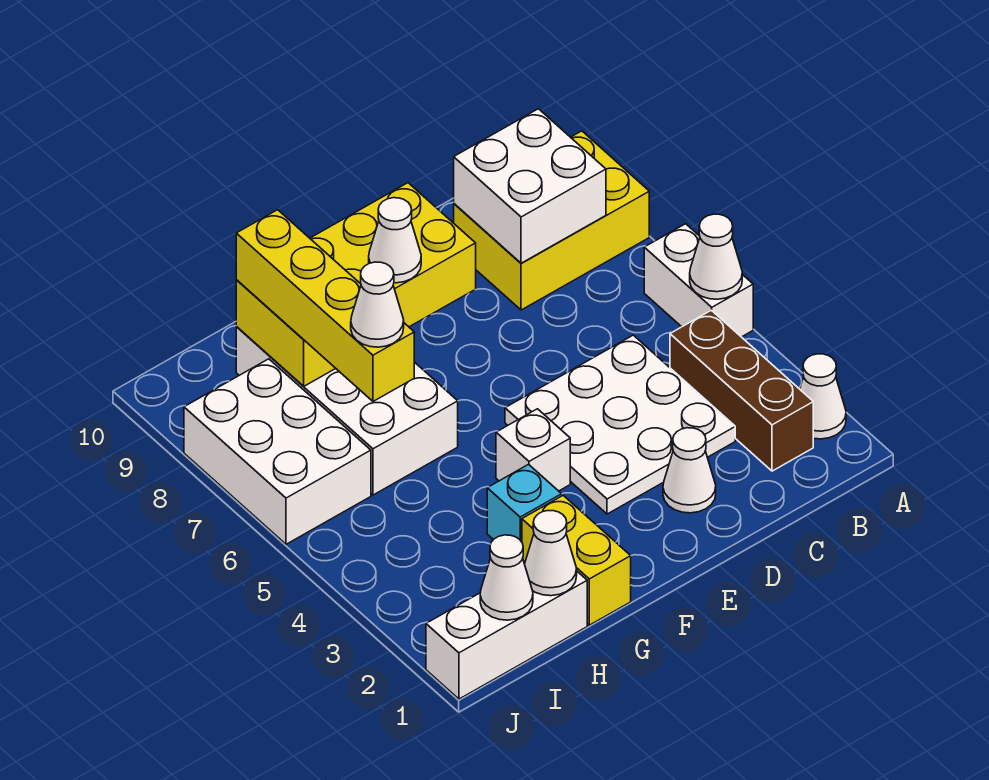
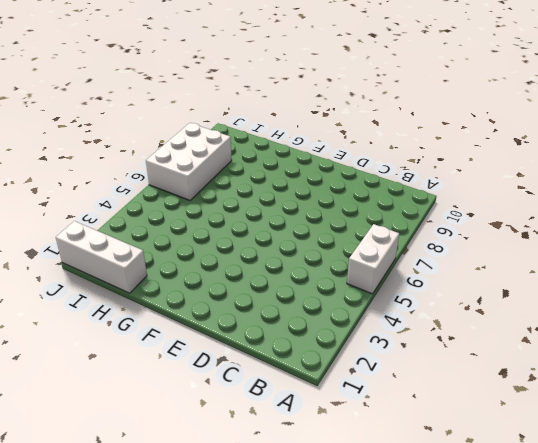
none -> white cone A2 level 1
none -> yellow brick A8:C9 level 1
none -> brown brick B2:B4 level 1

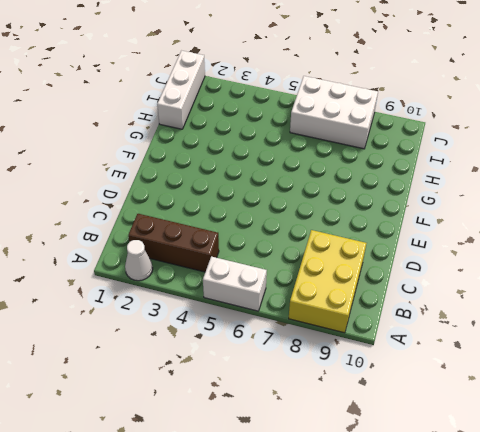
none -> white plate C3:E5 level 1
none -> white cone D2 level 1
none -> white brick F4 level 1

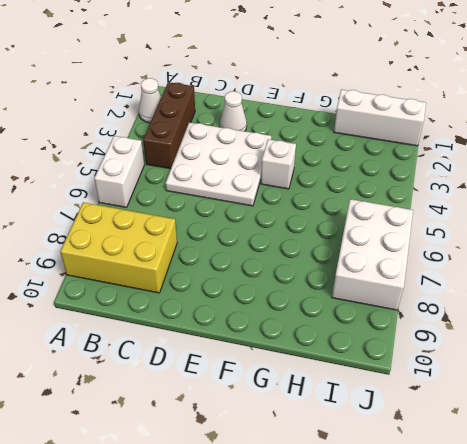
none -> yellow brick G1:G2 level 1
none -> cyan brick G3 level 1
none -> white brick G6:H9 level 1

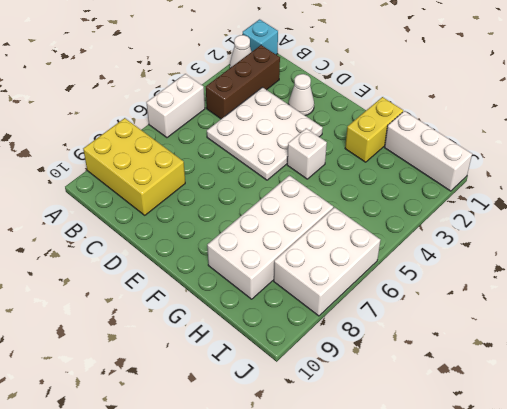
cyan brick A1 level 1 -> cyan brick G3 level 1
none -> white cone A5 level 2
none -> white brick B8:C9 level 2
none -> yellow brick E8:H9 level 2

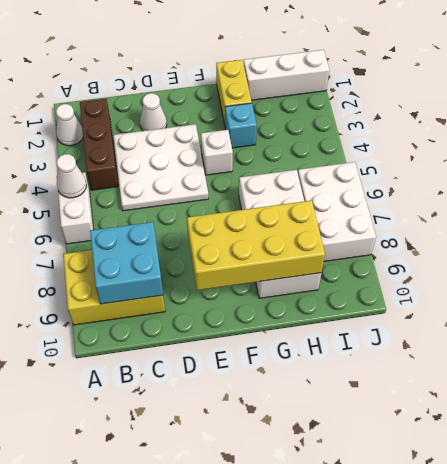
cyan brick B8:C9 level 2 -> white brick B8:C9 level 2
none -> white cone H1 level 2
none -> white cone I1 level 2
none -> white cone F8 level 3

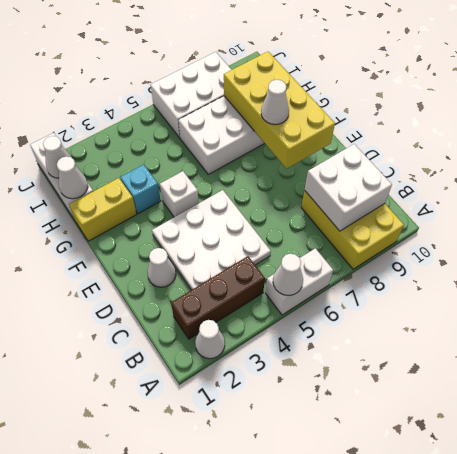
none -> yellow brick H6:H9 level 3
none -> white cone H6 level 4

